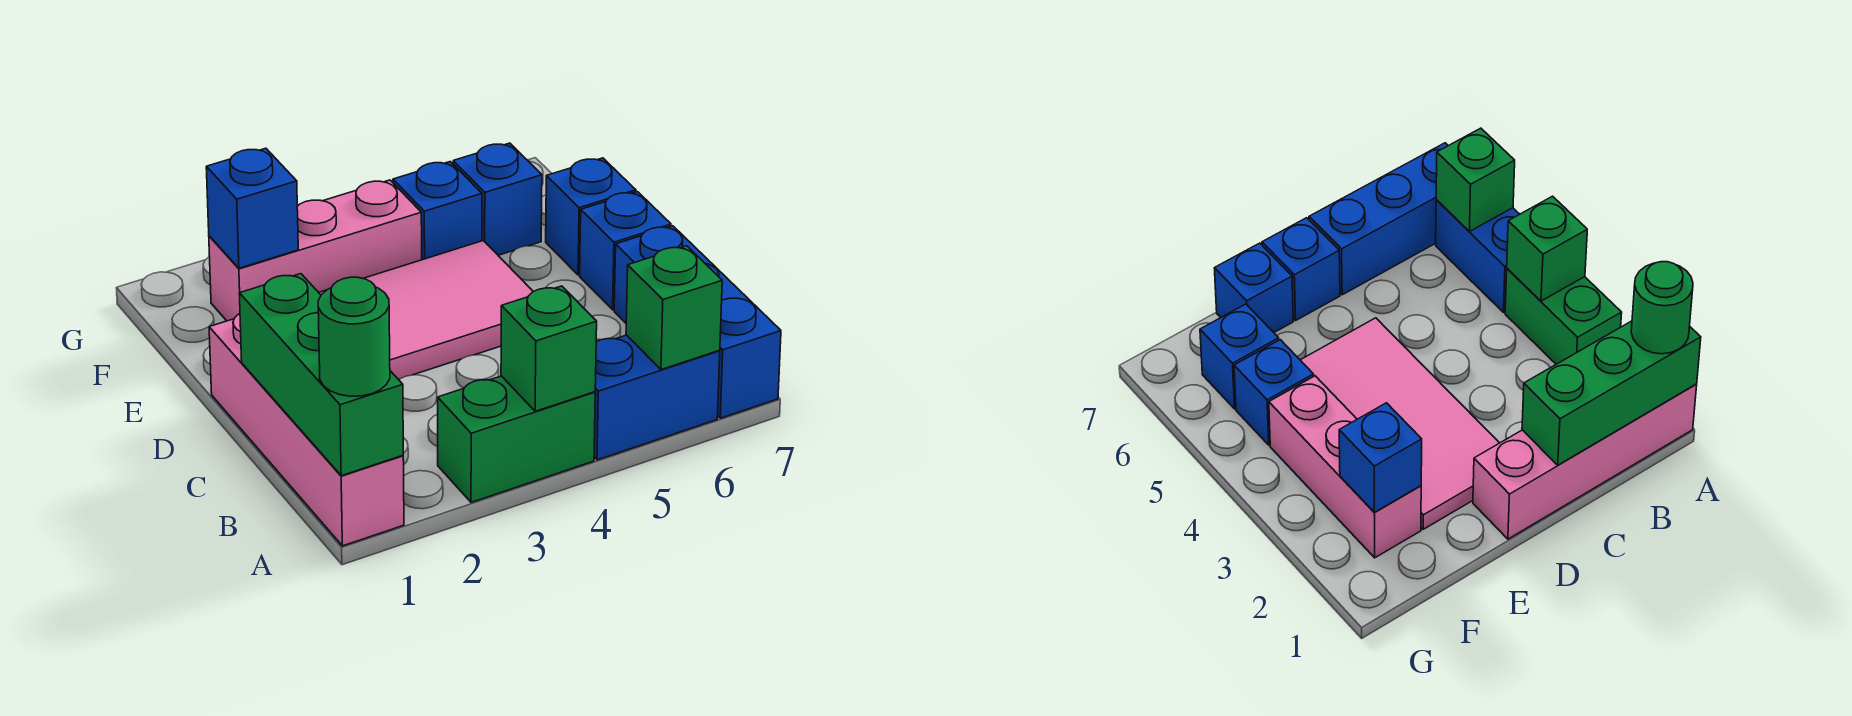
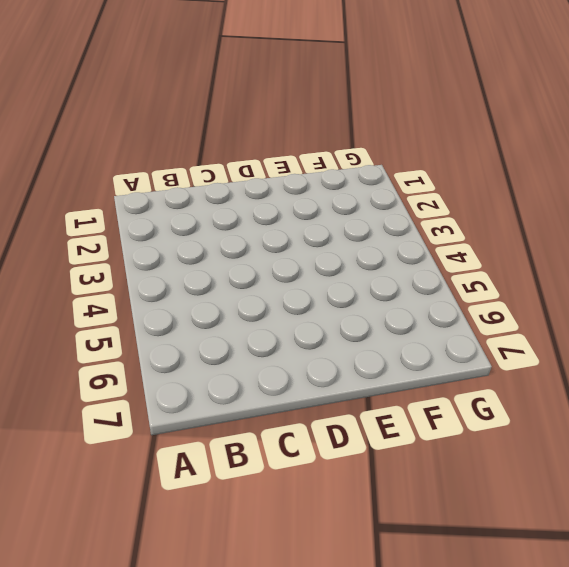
none -> pink brick A1:D1 level 1
none -> green brick A3:A4 level 1
none -> blue brick A5:A6 level 1

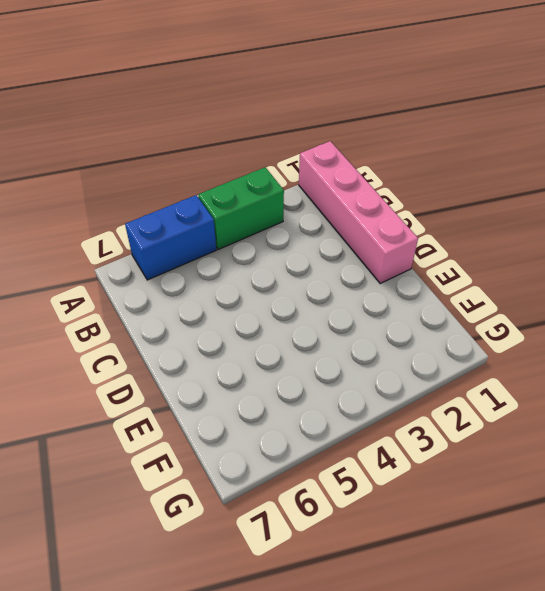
none -> blue brick A7:C7 level 1
none -> pink tile D2:E5 level 1
none -> blue brick D7 level 1

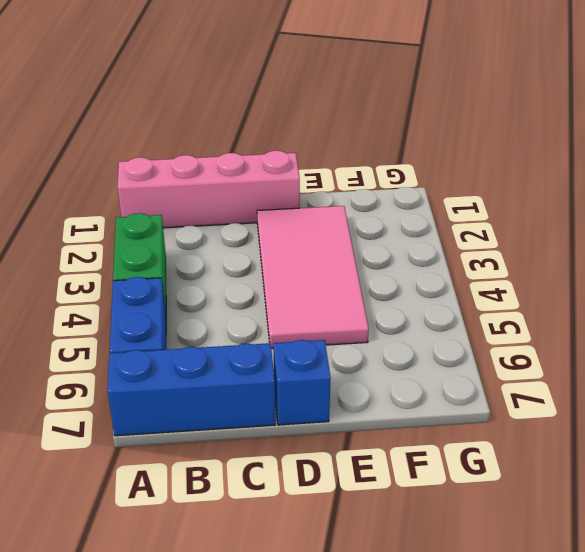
none -> blue brick E7 level 1
none -> pink brick F2:F4 level 1
none -> blue brick F5 level 1

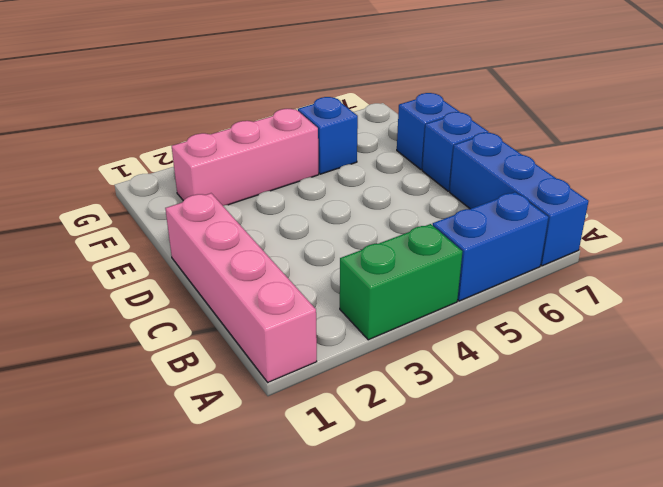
none -> pink tile D2:E5 level 1
none -> blue brick F6 level 1
none -> green brick A1:C1 level 2

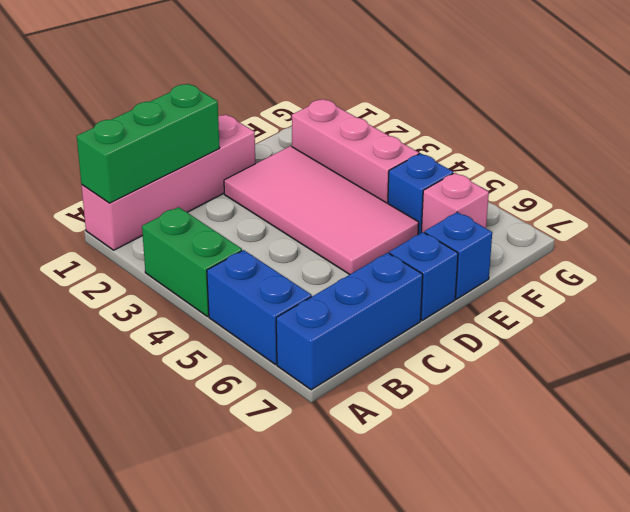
pink brick F6 level 1 -> blue brick F6 level 1
none -> green brick A4 level 2
none -> green brick A6 level 2
none -> blue brick F2 level 2

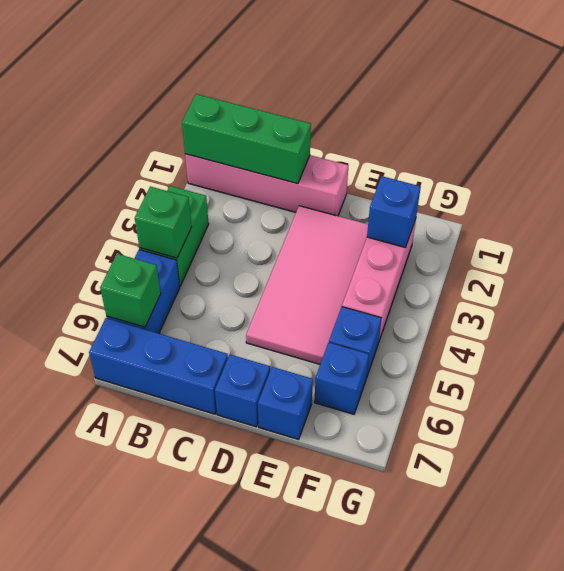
none -> green round brick A1 level 3

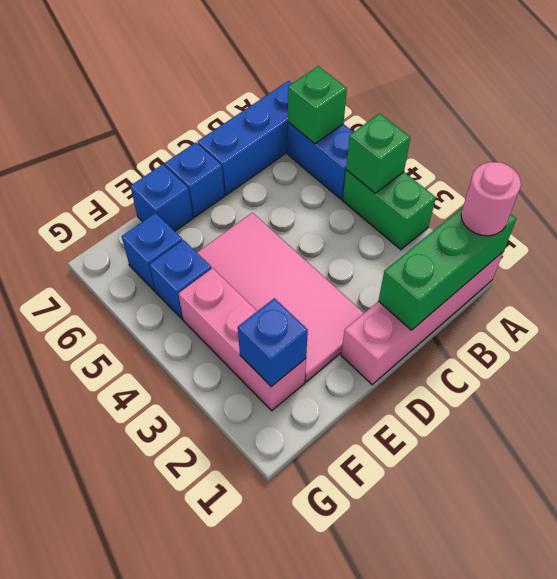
pink round brick A1 level 3 -> green round brick A1 level 3

